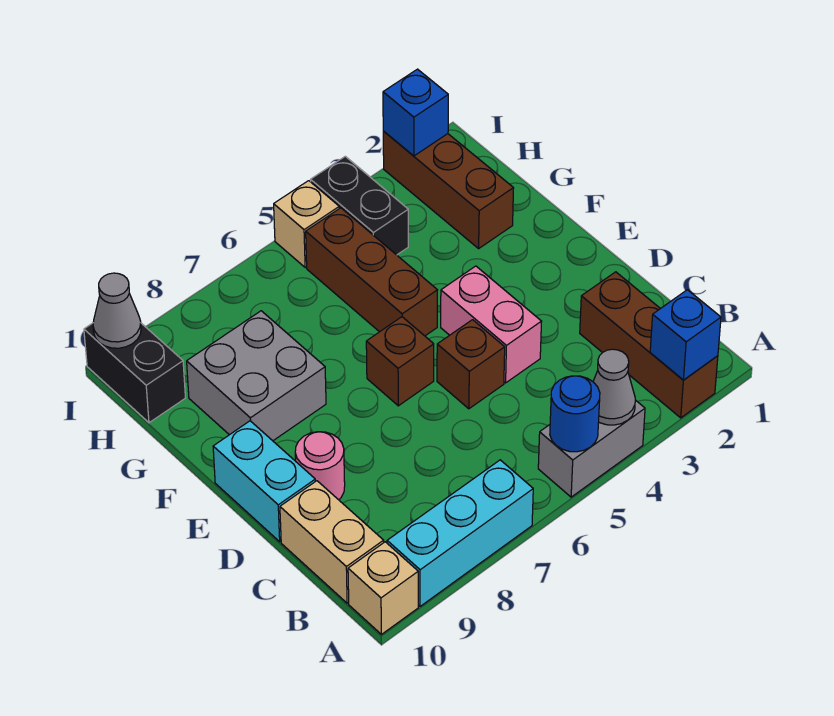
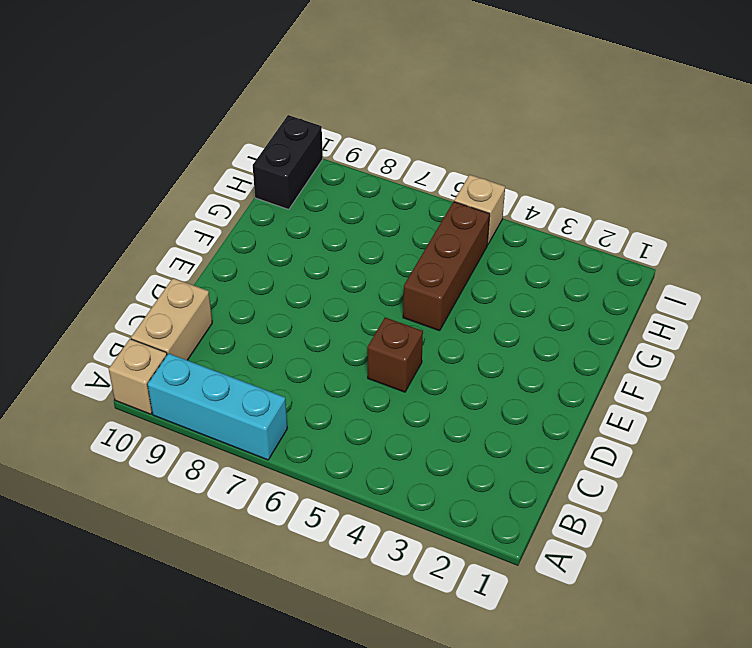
none -> brown brick A2:C2 level 1
none -> grey brick A4:A5 level 1
none -> pink brick D4:E4 level 1

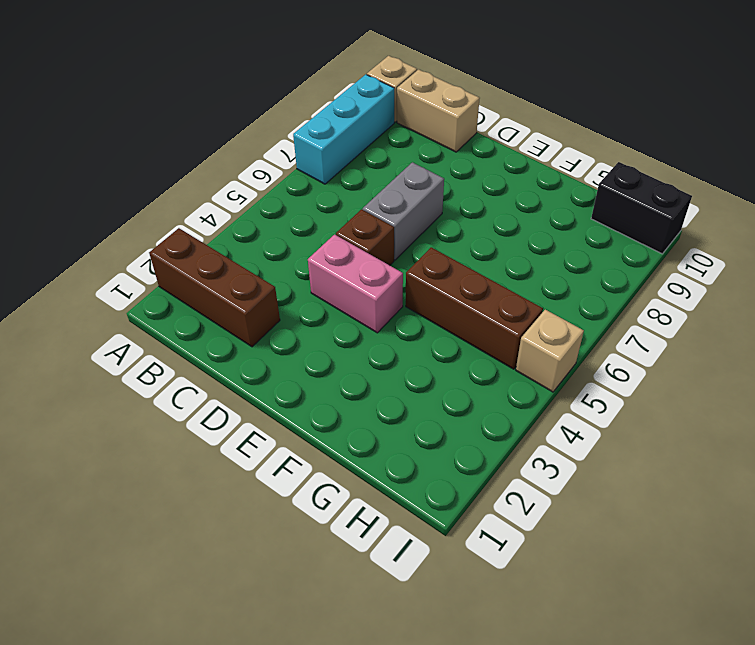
grey brick D6:D7 level 1 -> grey brick A4:A5 level 1
none -> pink round brick D9 level 1
none -> cyan brick D10:E10 level 1
none -> brown brick E6 level 1

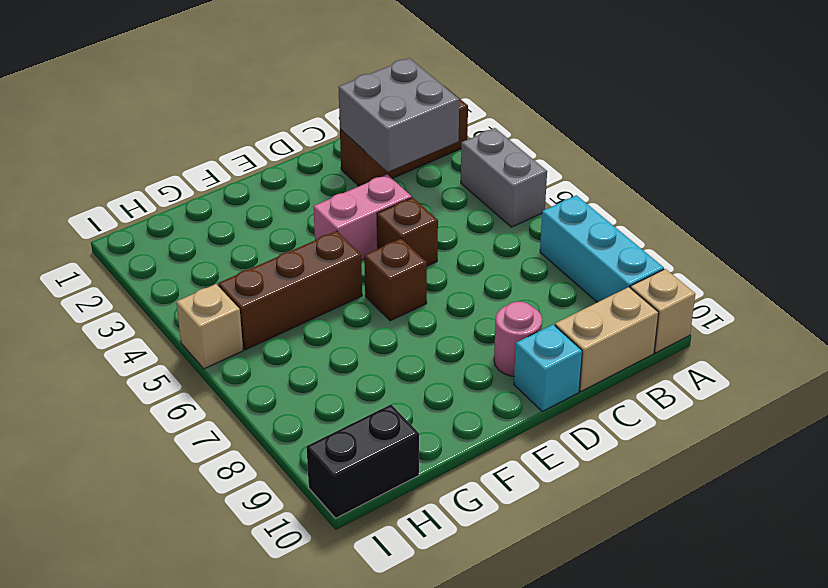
grey brick B2:C3 level 2 -> grey brick F8:G9 level 1
cyan brick D10 level 1 -> cyan brick D10:E10 level 1
none -> brown brick G2:I2 level 1
none -> black brick H4:I4 level 1
none -> blue brick A2 level 2

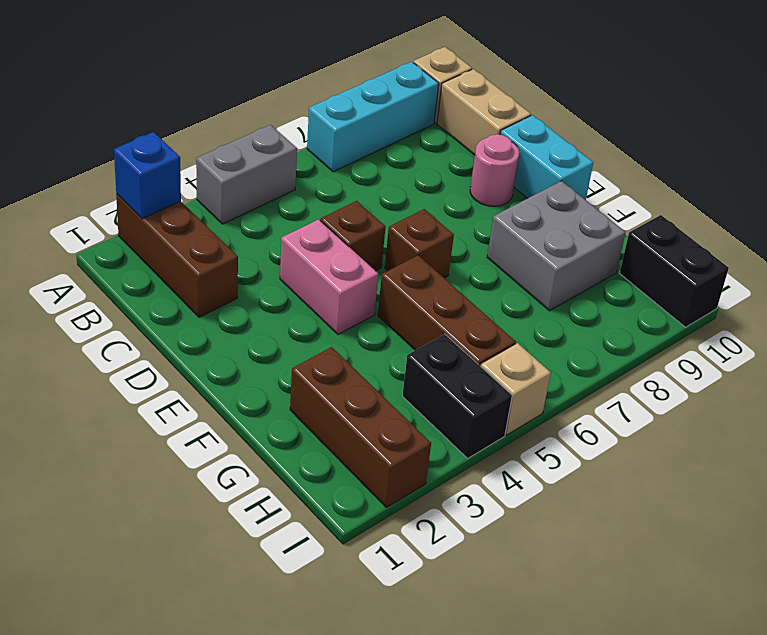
none -> grey cone A4 level 2
none -> blue round brick A5 level 2
none -> blue brick I2 level 2

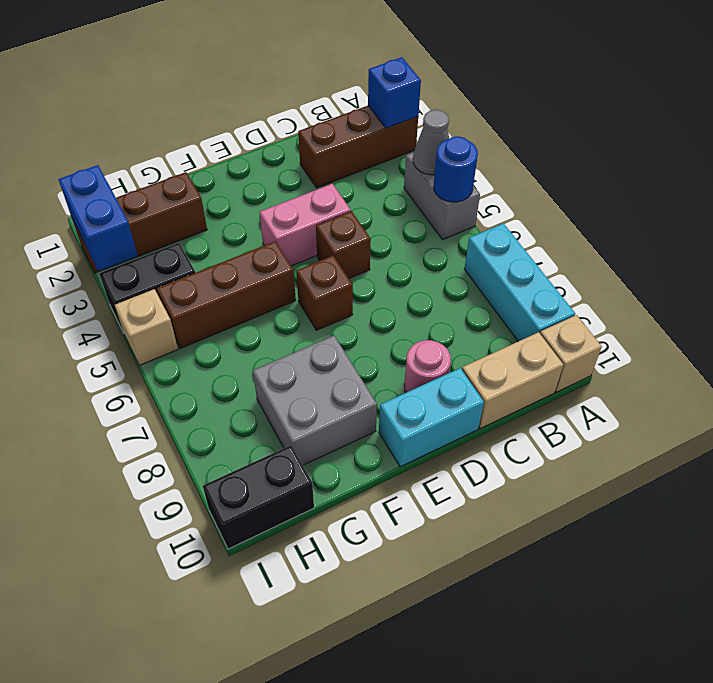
blue brick I2:I3 level 2 -> blue brick I2 level 2
none -> grey cone I10 level 2

